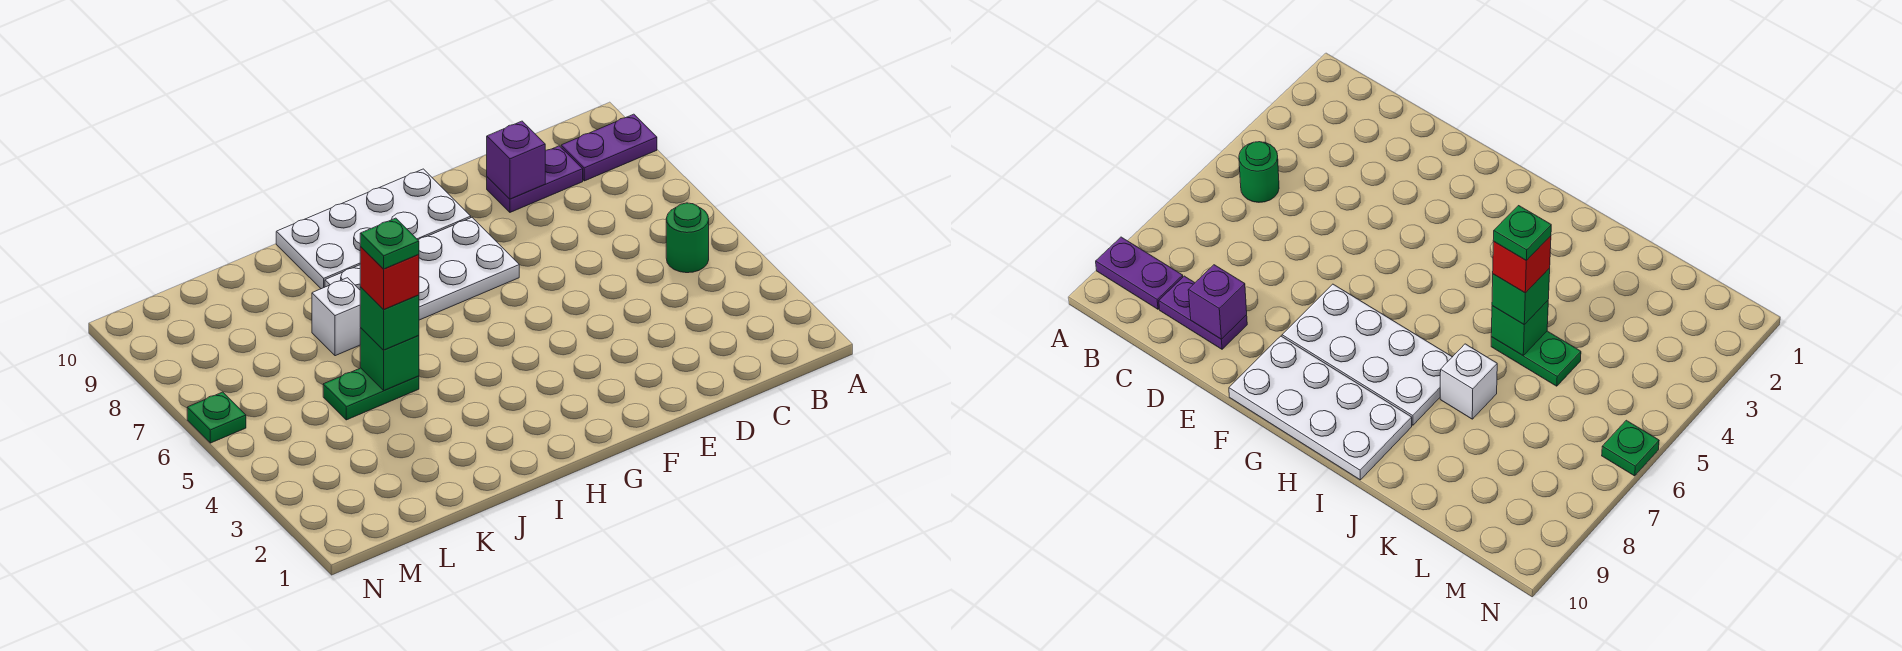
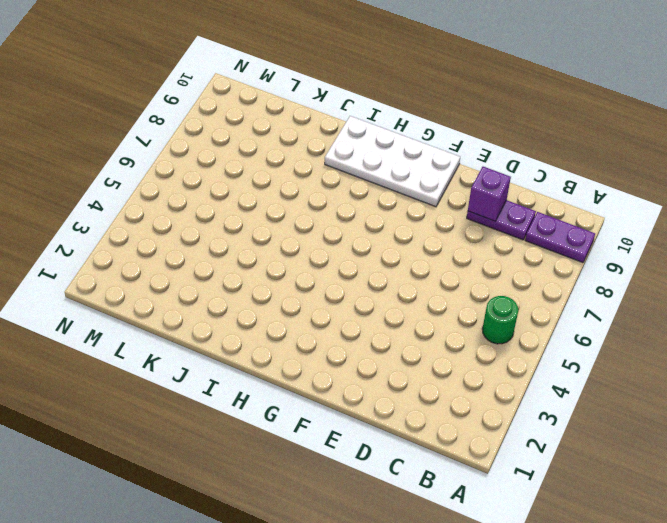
none -> white plate F7:I8 level 1
none -> green plate J5:K5 level 1
none -> white brick J7 level 1

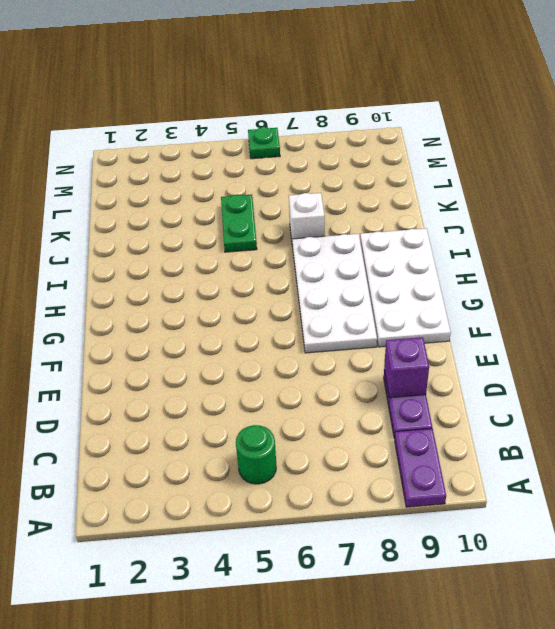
none -> green brick J5 level 2
none -> green brick J5 level 3
none -> red brick J5 level 4

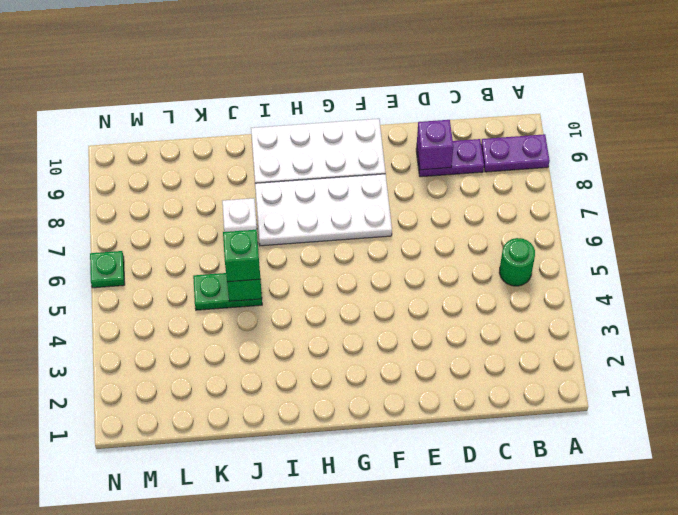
none -> red brick J5 level 4
none -> green plate J5 level 5

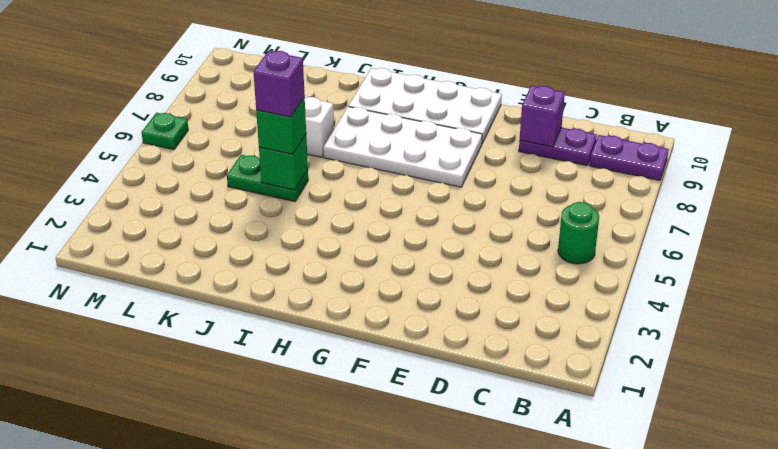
purple brick J5 level 4 -> red brick J5 level 4
none -> green plate J5 level 5

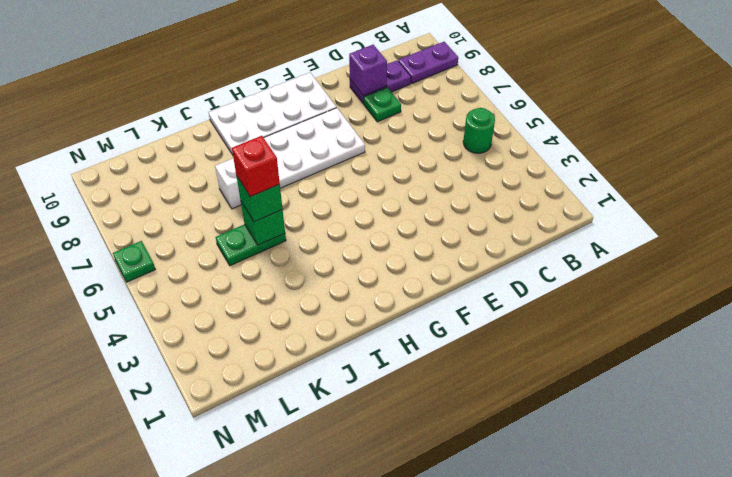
green plate D8 level 1 -> green plate J5 level 5

